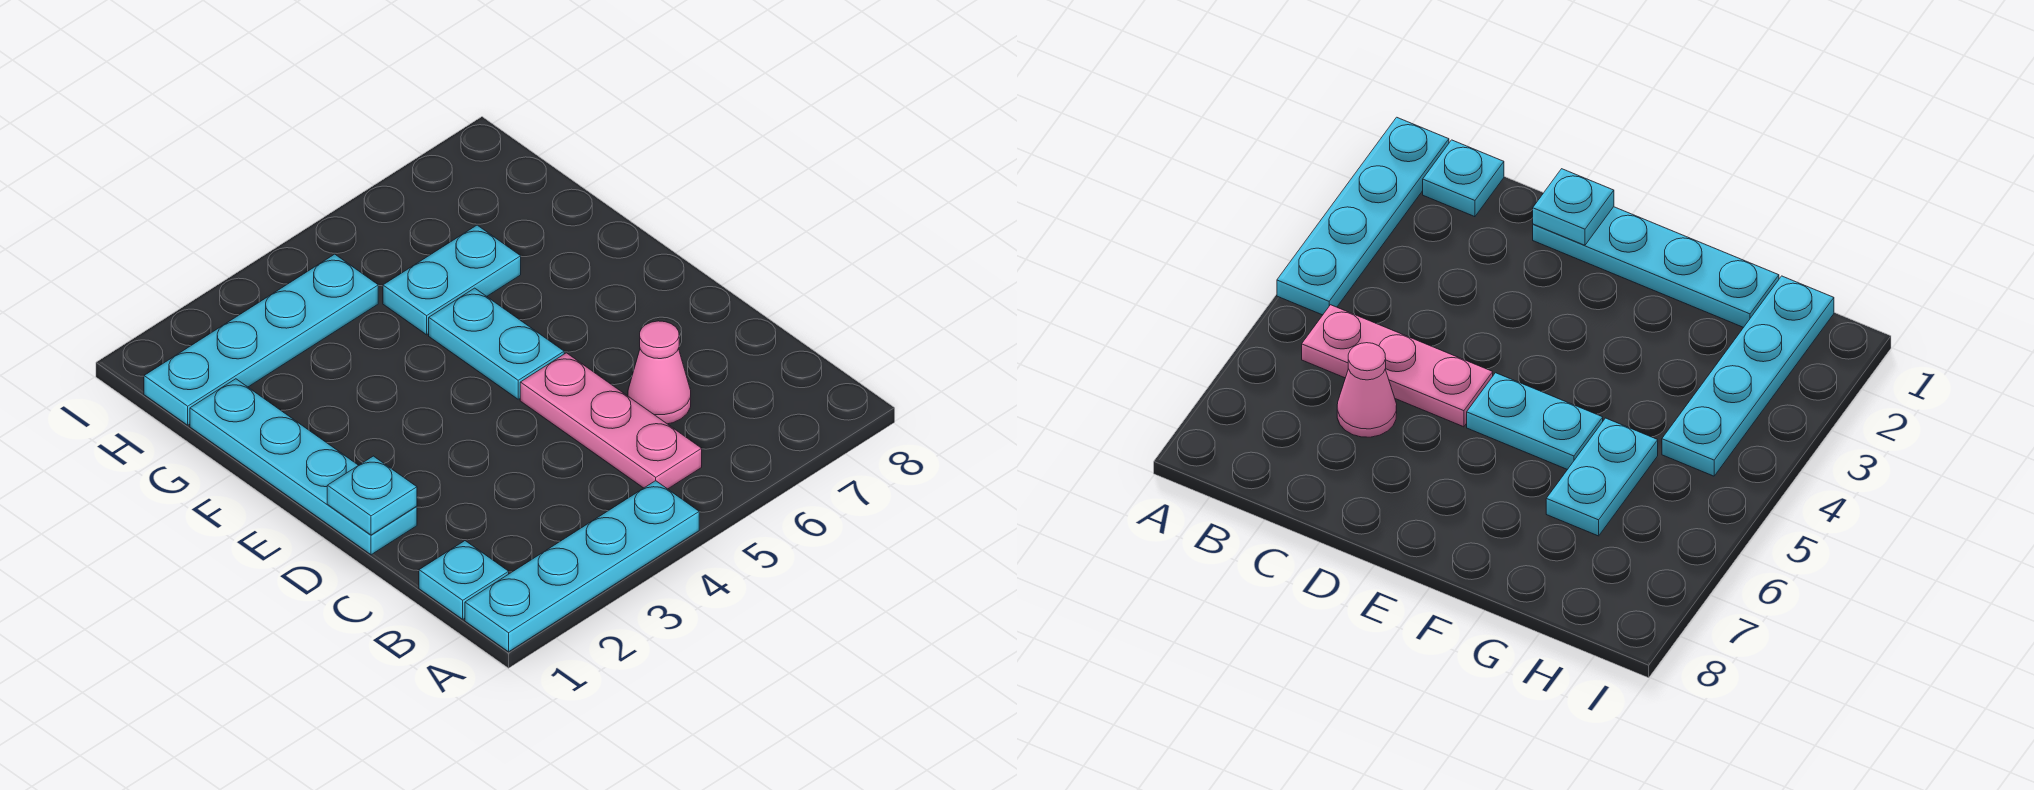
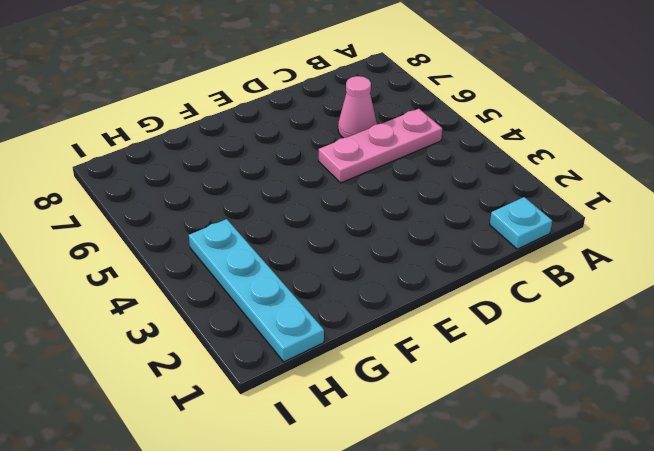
none -> cyan plate A1:A4 level 1
none -> cyan plate D1:G1 level 1

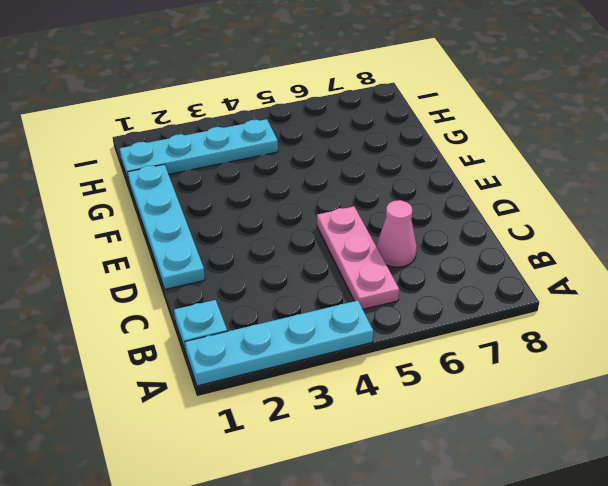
none -> cyan plate E5:F5 level 1
none -> cyan plate G5:G6 level 1

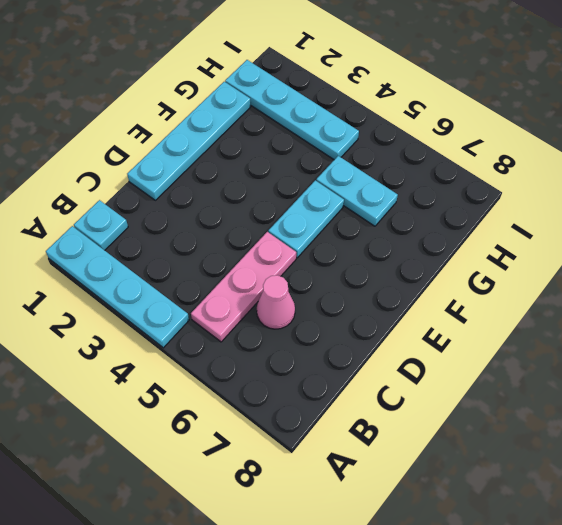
none -> cyan plate D1 level 2

